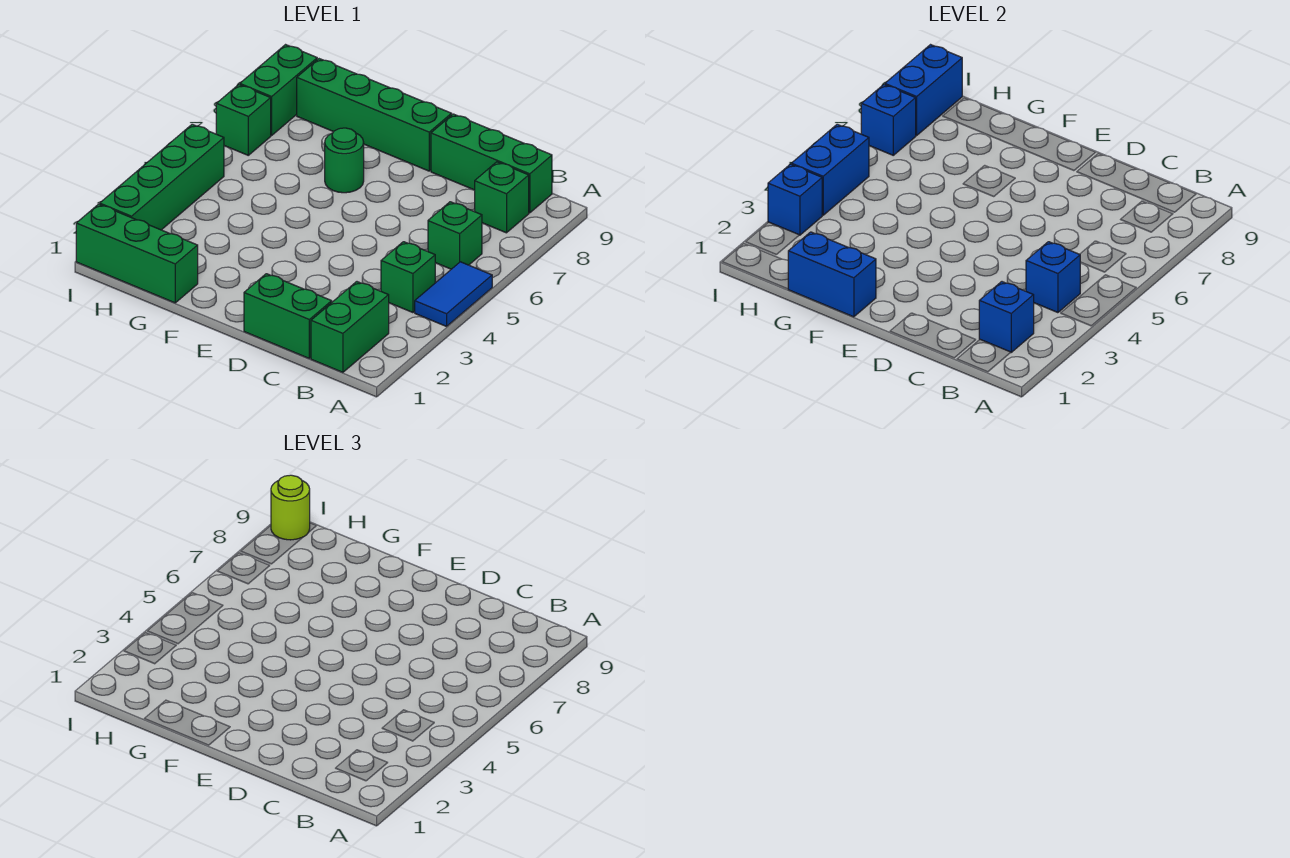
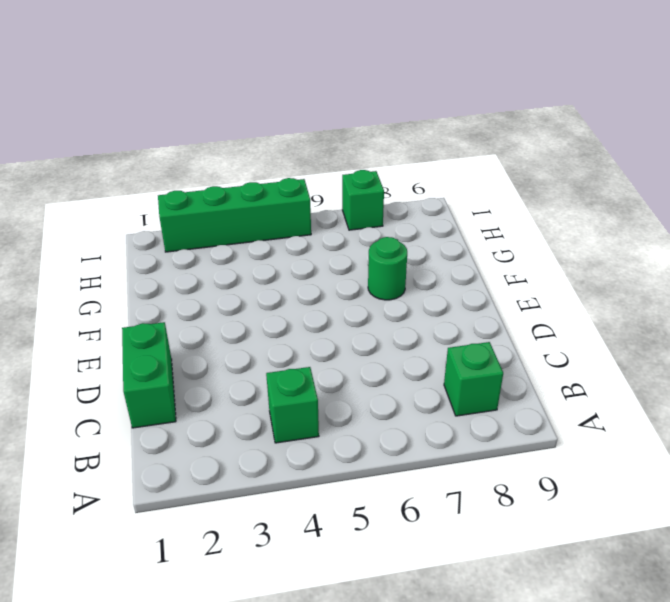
none -> blue tile A4:A5 level 1
none -> green brick B1:B2 level 1
none -> green brick B6 level 1

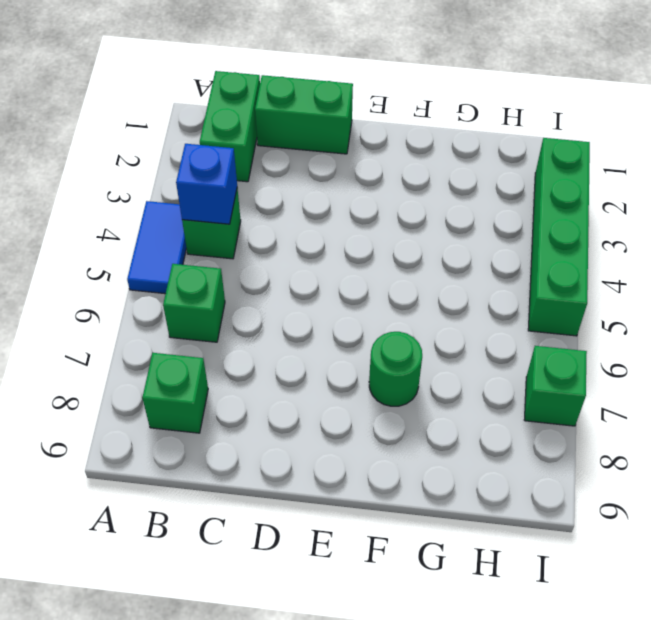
none -> green brick B9:D9 level 1
none -> green brick E9:H9 level 1
none -> green brick G1:I1 level 1

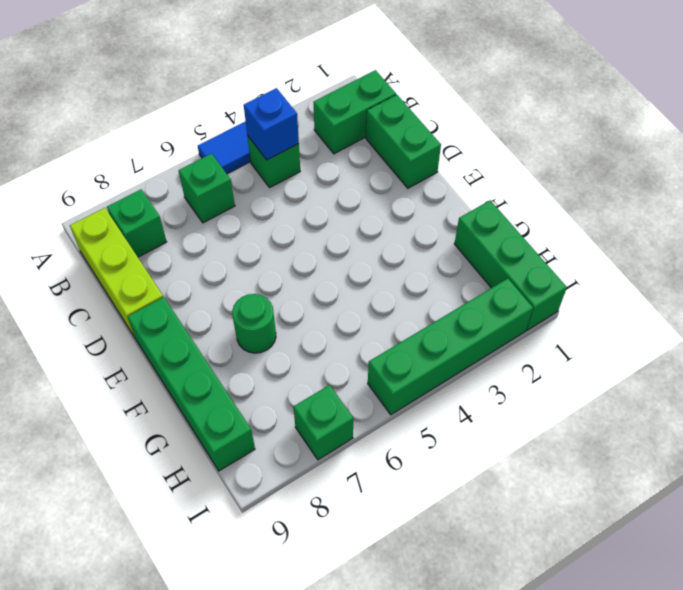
lime brick B9:D9 level 1 -> green brick B9:D9 level 1
none -> green brick I8:I9 level 1
none -> blue brick B2 level 2
none -> blue brick F1:G1 level 2

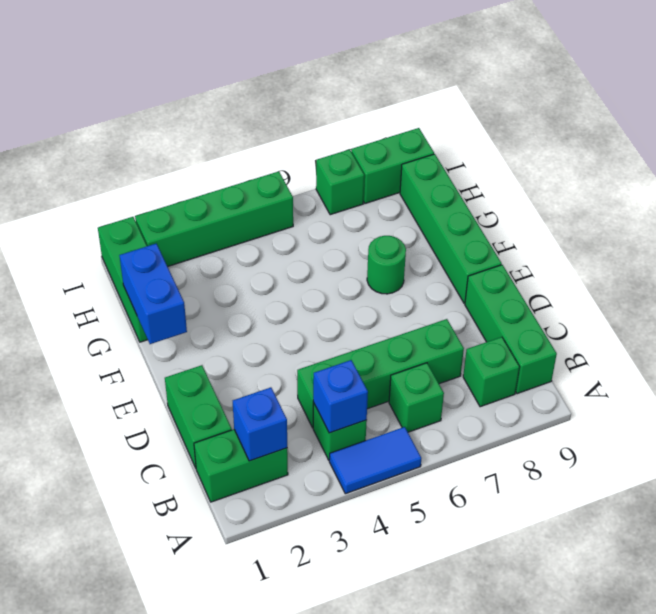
green brick C4:C7 level 1 -> none
none -> blue brick I3 level 2
none -> blue brick I4:I5 level 2
none -> blue brick I7 level 2

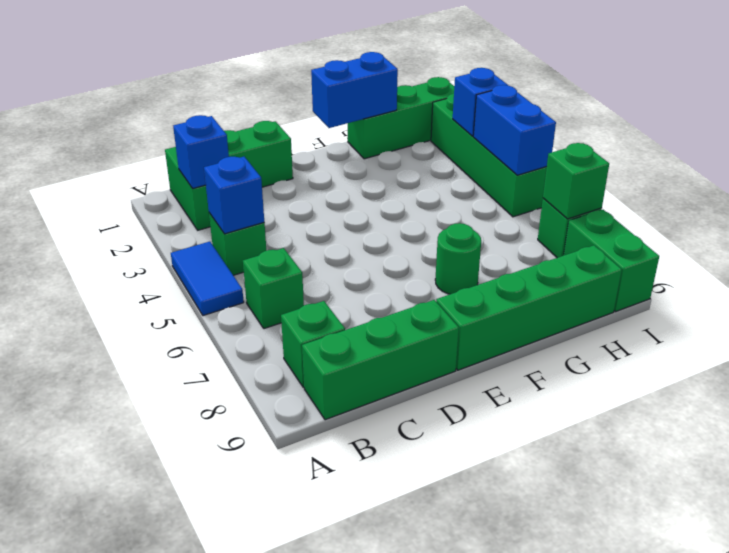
green brick I7 level 2 -> blue brick I7 level 2
none -> blue brick I8:I9 level 2
none -> lime round brick I9 level 3

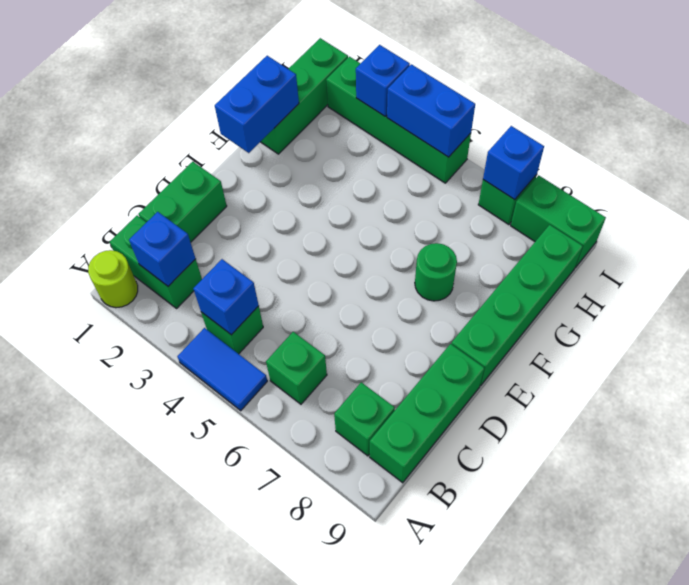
lime round brick A1 level 1 -> lime round brick I9 level 3
none -> blue brick I8:I9 level 2

